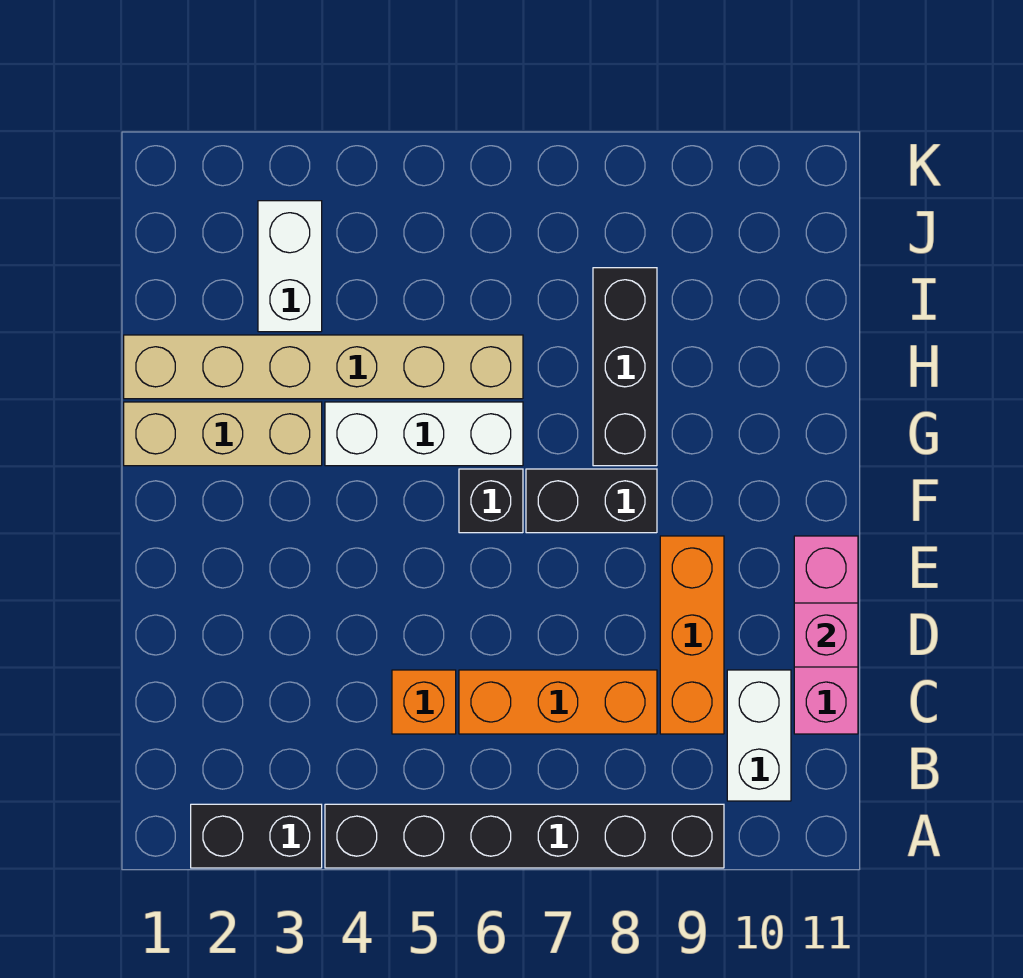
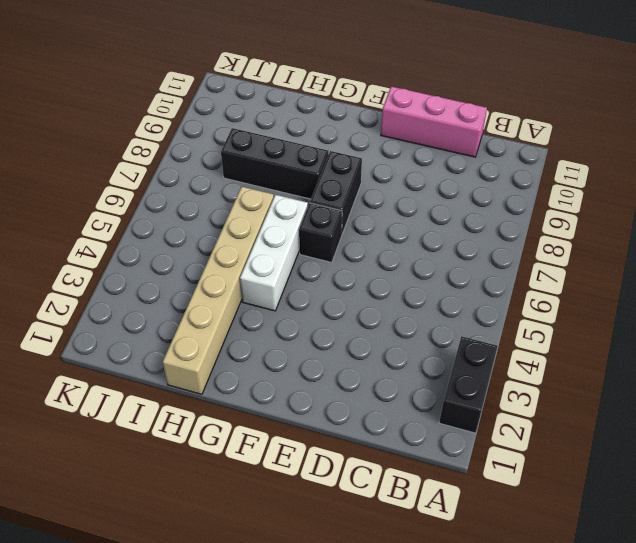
none -> black brick A4:A9 level 1
none -> white brick B10:C10 level 1
none -> orange brick C5 level 1

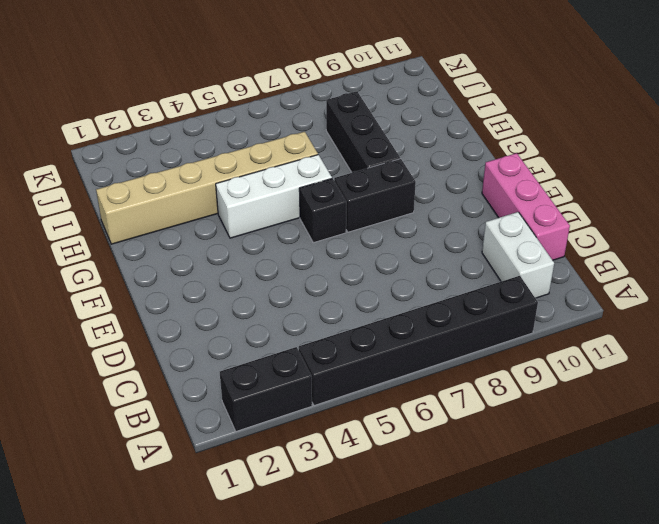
none -> orange brick C5 level 1
none -> orange brick C6:C8 level 1
none -> orange brick C9:E9 level 1

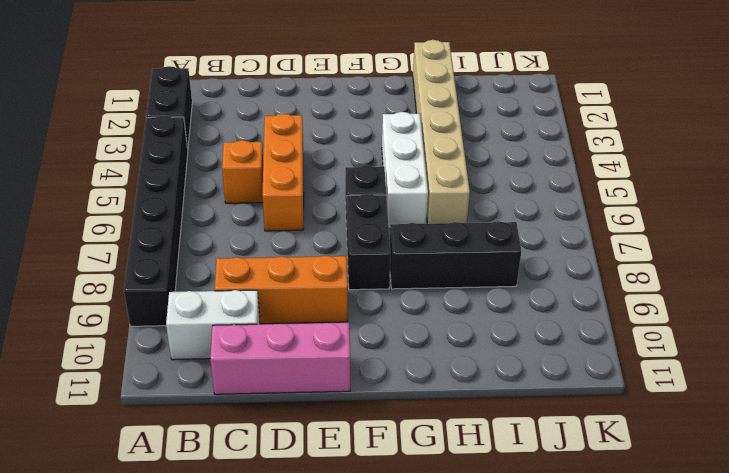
orange brick D4:D6 level 1 -> orange brick C6:C8 level 1
none -> tan brick G1:G3 level 1
none -> white brick I3:J3 level 1
none -> pink brick D11 level 2

